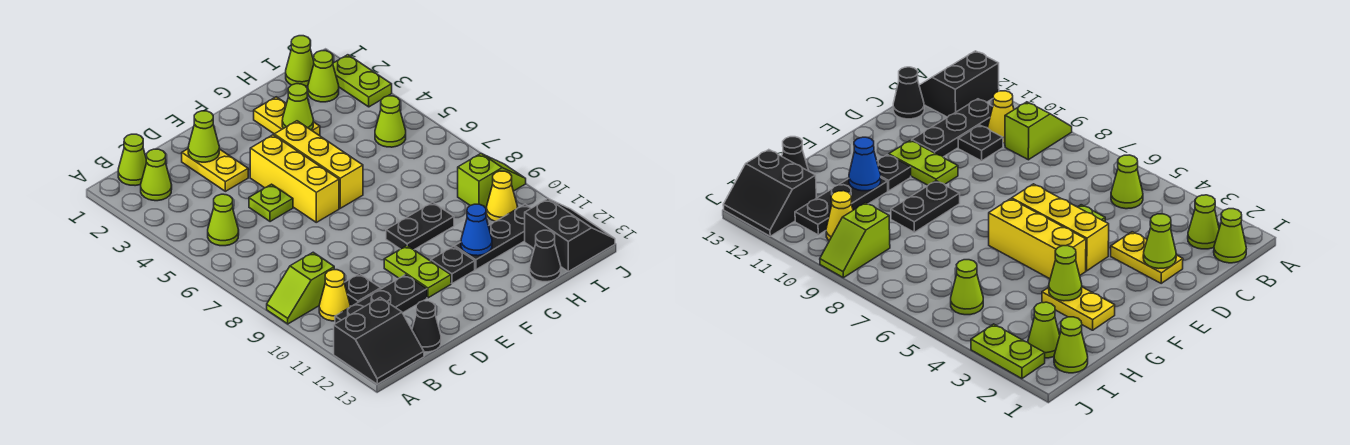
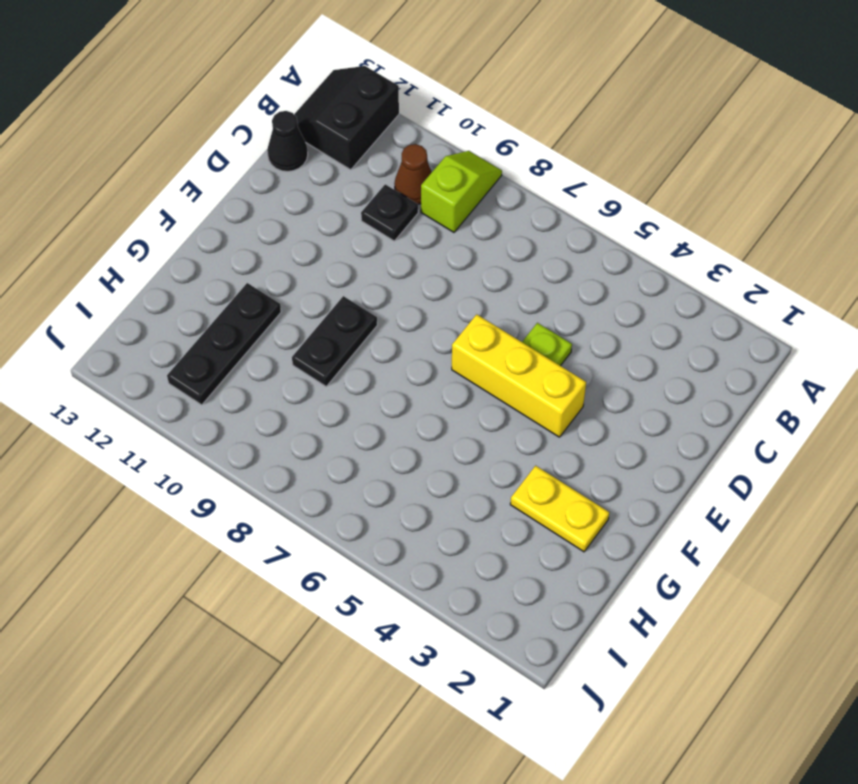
brown cone B10 level 1 -> yellow cone B10 level 1
none -> lime cone B1 level 1
none -> lime cone B2 level 1
none -> lime cone B5 level 1

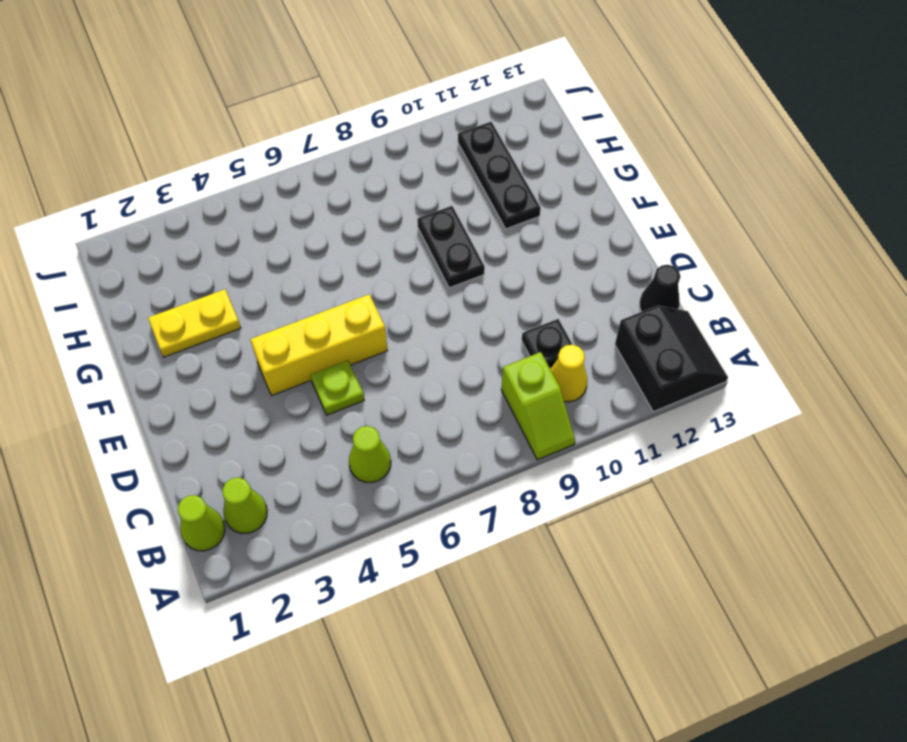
none -> black plate B11:D11 level 1
none -> yellow plate D2:D3 level 1
none -> lime plate E10:E11 level 1

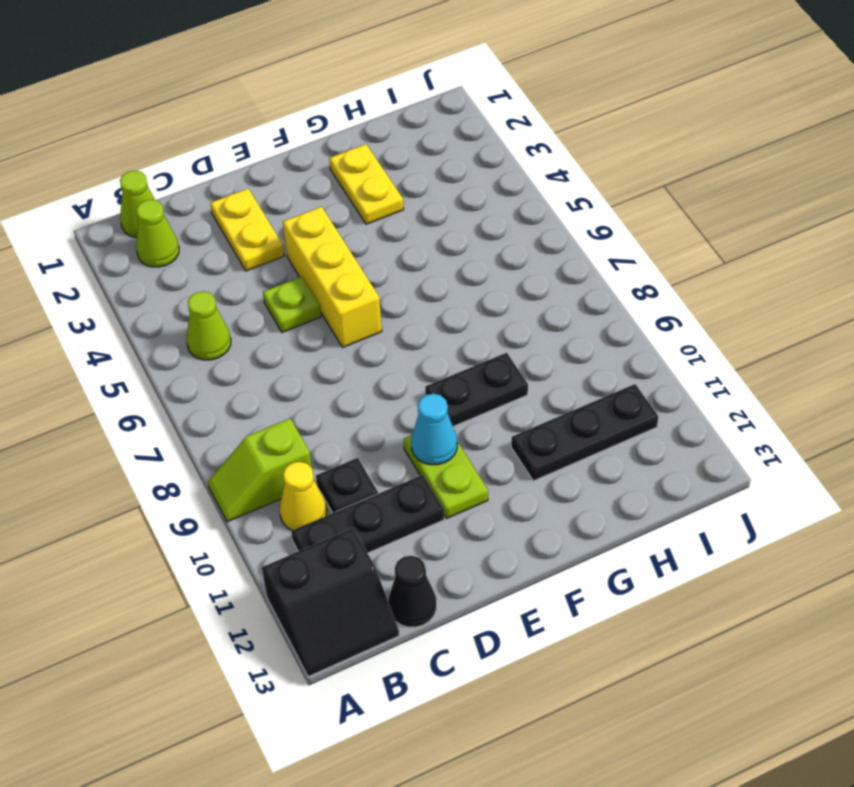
cyan cone E10 level 2 -> none
none -> yellow brick F4:F6 level 1
none -> black plate F11 level 1
none -> black cone H13 level 1

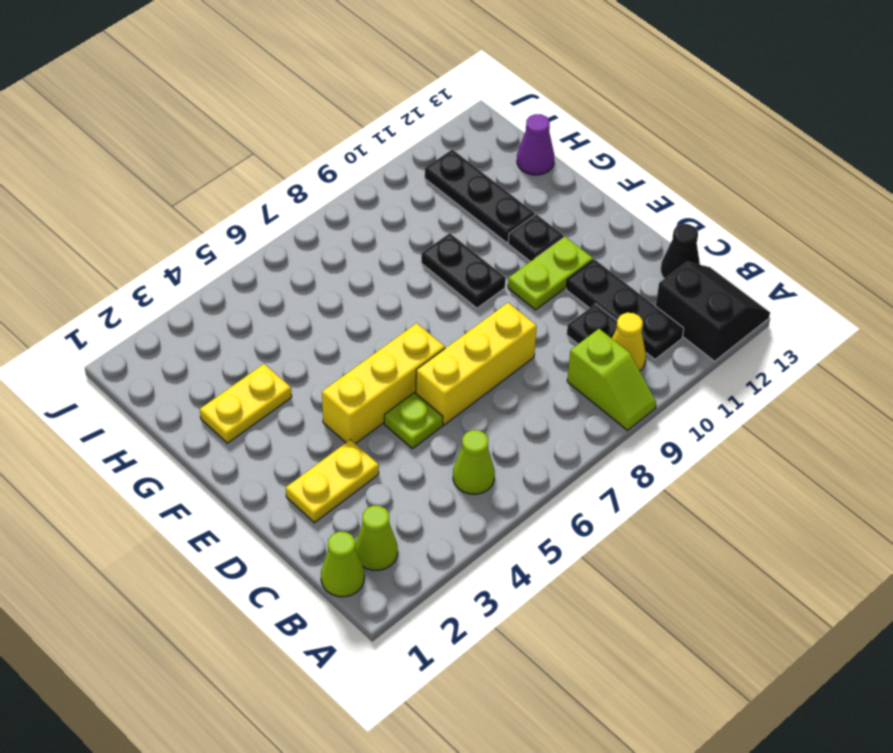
yellow brick D6:D8 level 1 -> yellow brick F4:F6 level 1
purple cone H13 level 1 -> black cone H13 level 1
none -> lime cone I1 level 1
none -> lime cone I2 level 1
none -> lime cone I5 level 1

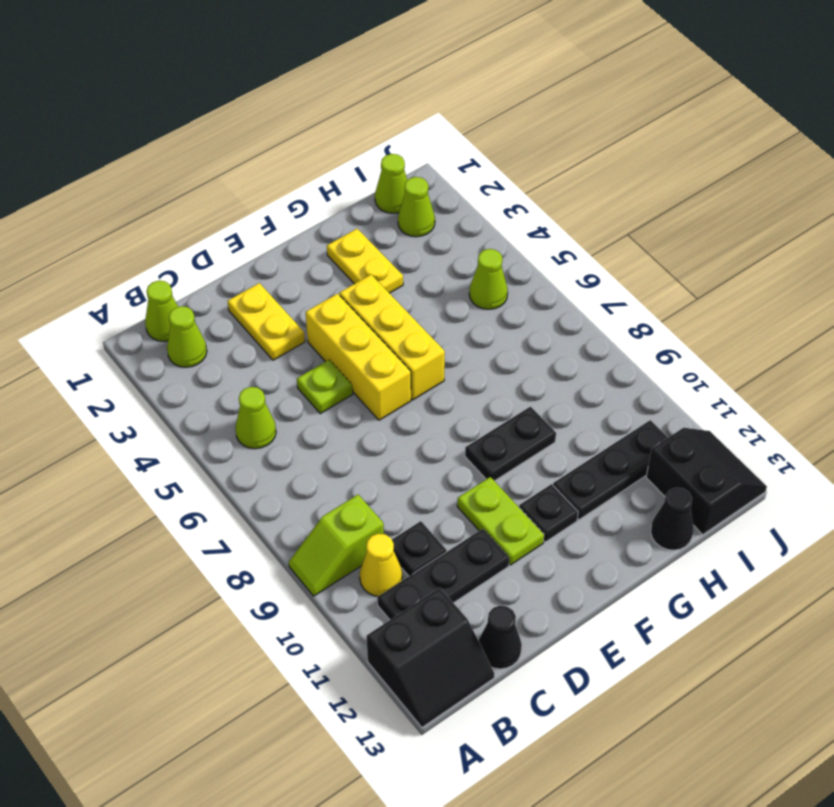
none -> lime slope I9:J9 level 1 top I
none -> yellow cone I10 level 1
none -> lime plate J2:J3 level 1

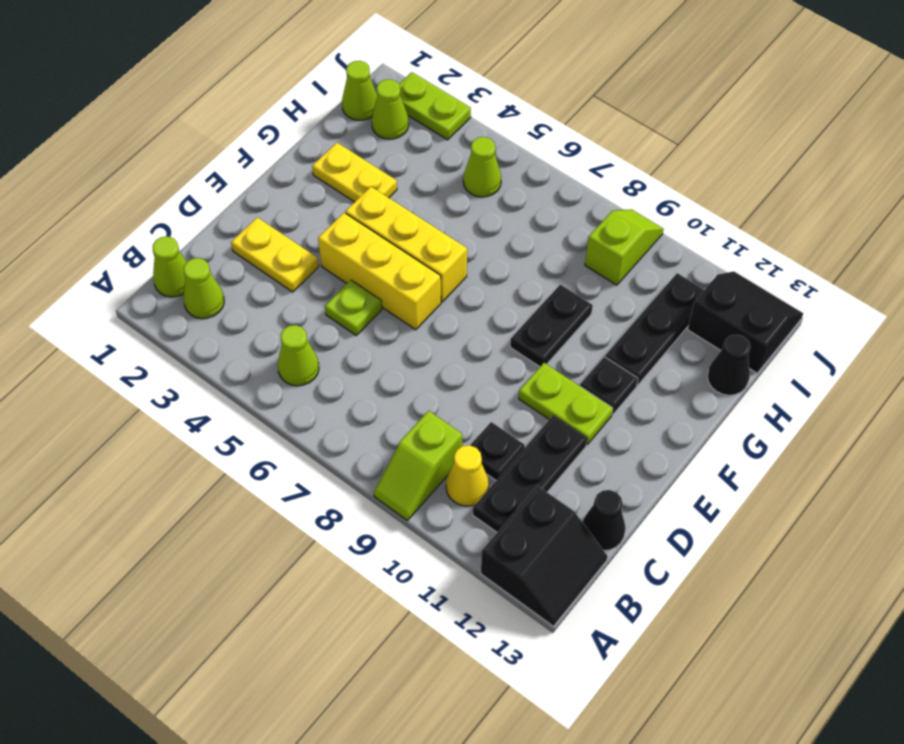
none -> yellow cone I10 level 1
none -> lime cone D2 level 2
none -> lime cone G3 level 2

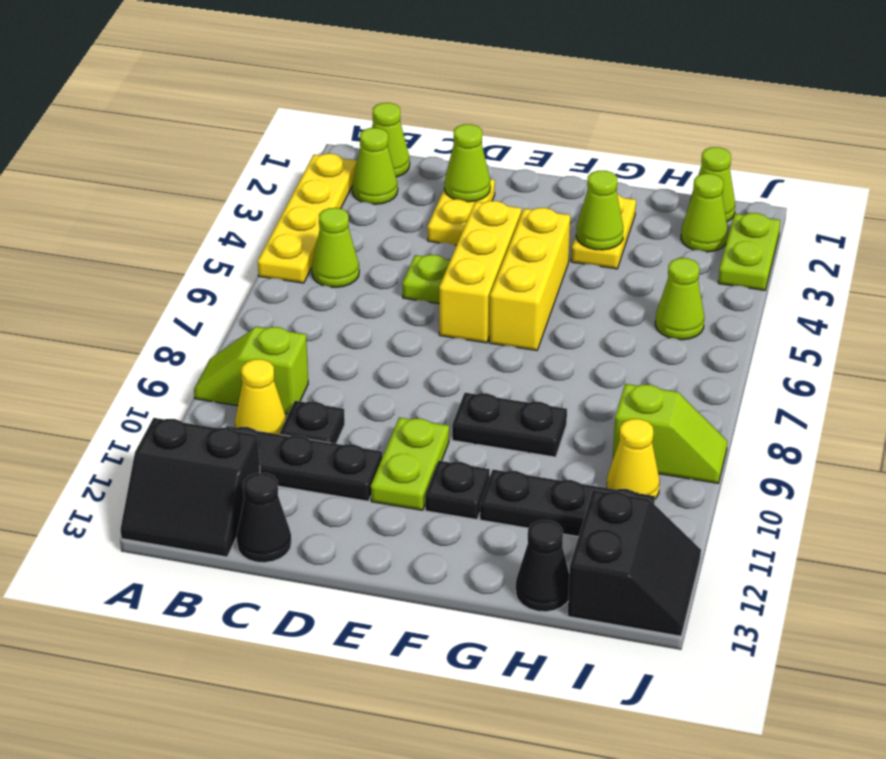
yellow plate A2:A5 level 1 -> none
none -> blue cone G11 level 2

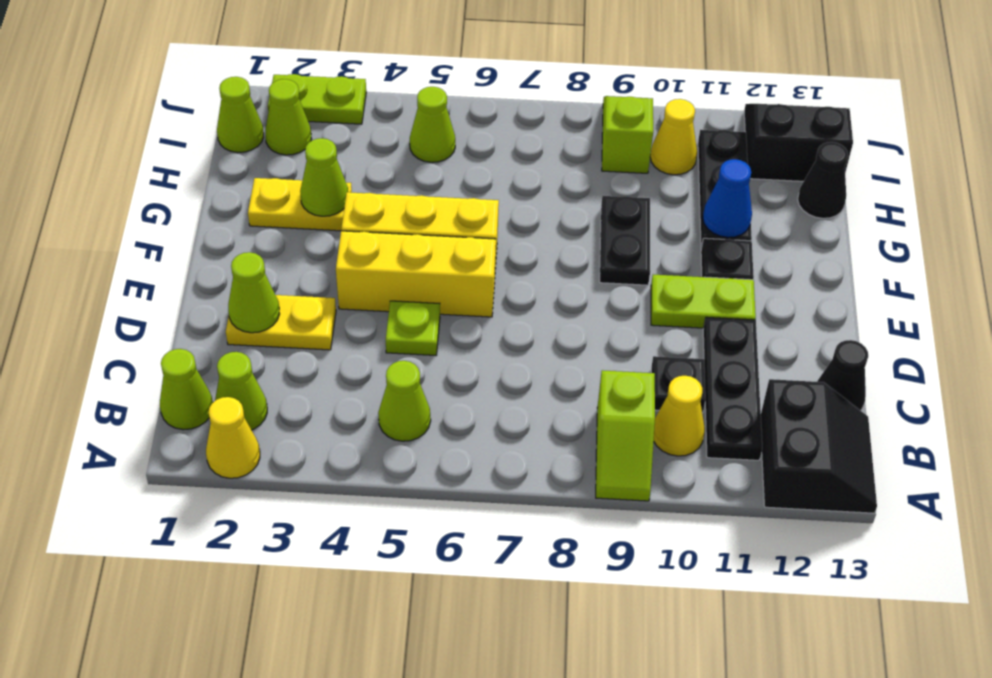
yellow cone A2 level 1 -> none

